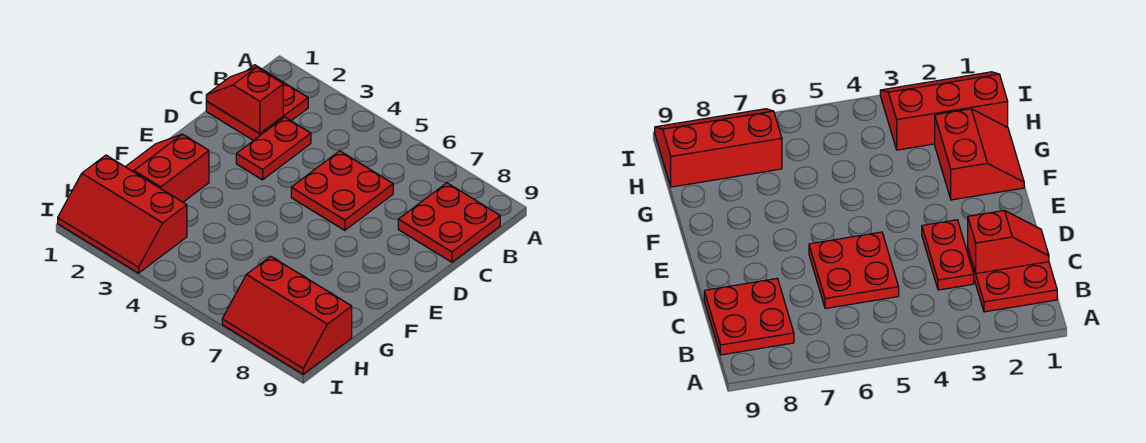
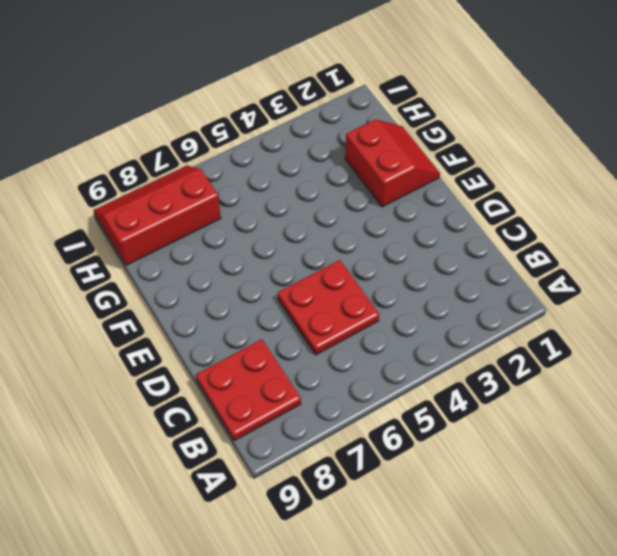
none -> red plate B1:C2 level 1
none -> red plate C3:D3 level 1

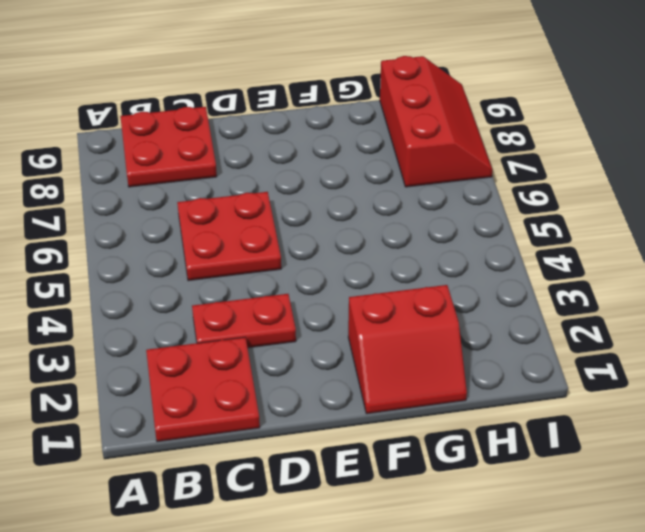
none -> red slope H1:I3 level 1 top H
none -> red slope C1:C2 level 2 top 2

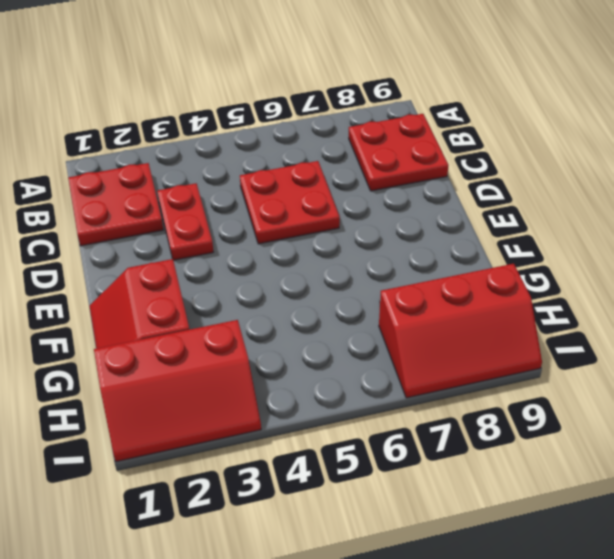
none -> red slope C1:C2 level 2 top 2

